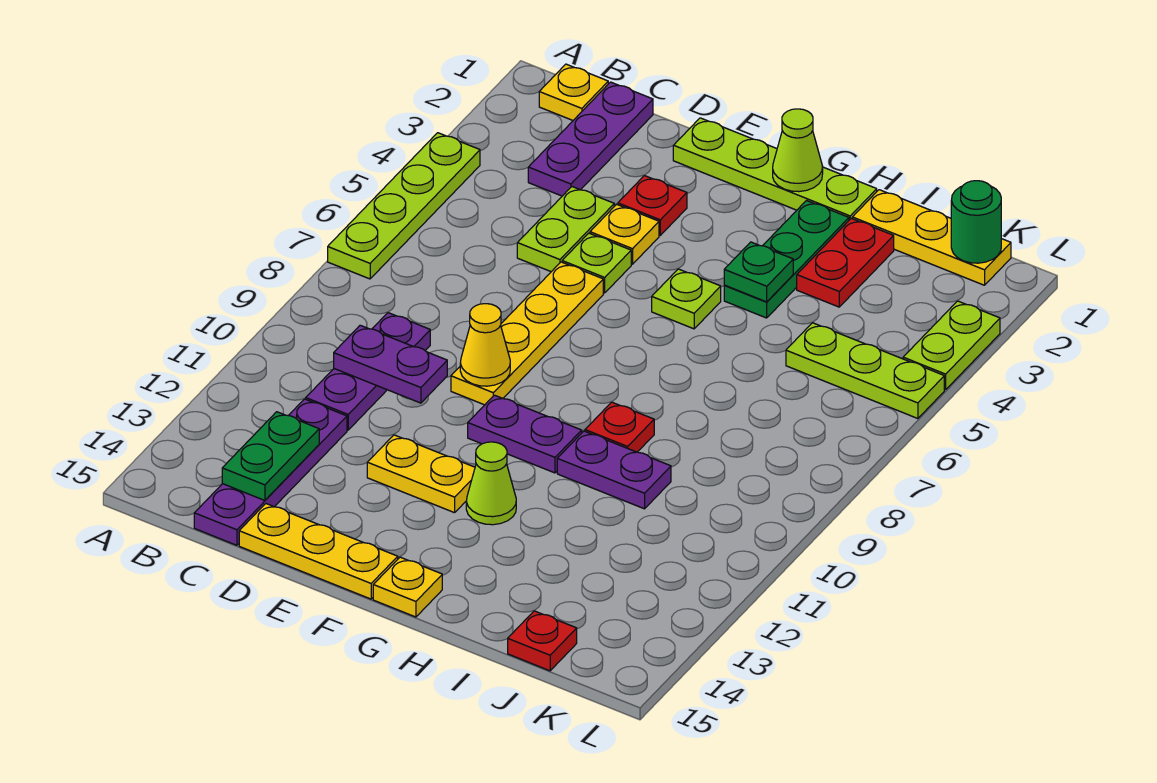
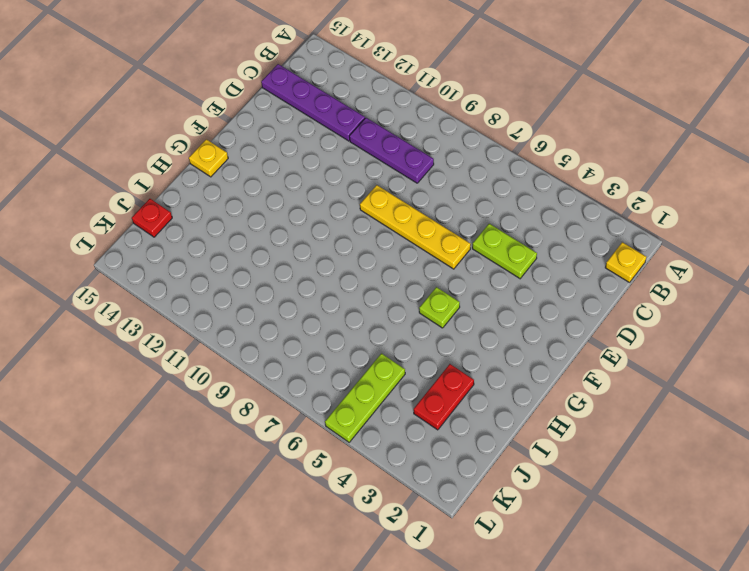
red plate I3:J3 level 1 -> red plate I2:I3 level 1
none -> lime plate A4:A7 level 1
none -> purple plate C1:C3 level 1
none -> yellow plate D15:F15 level 1
none -> lime plate E1:H1 level 1

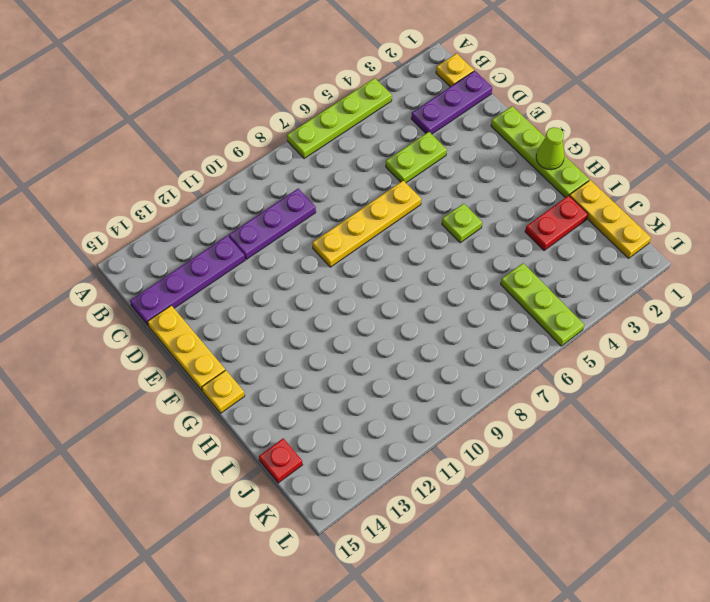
none -> red plate E3 level 1
none -> yellow plate E4 level 1
none -> lime plate E5 level 1
none -> yellow plate E12:F12 level 1

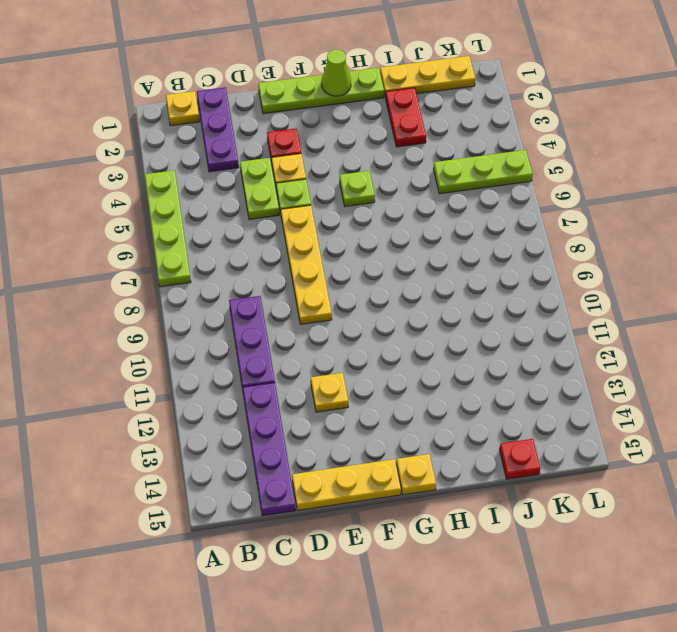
yellow plate E12 level 1 -> yellow plate E12:F12 level 1
none -> purple plate F10:G10 level 1
none -> lime cone G12 level 1
none -> green plate H2:H4 level 1
none -> red plate H9 level 1

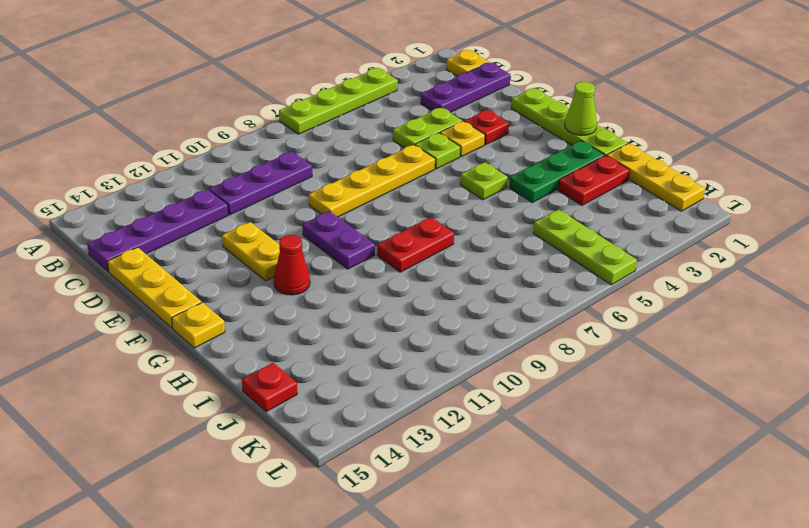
red cone G12 level 1 -> lime cone G12 level 1
red plate H8:H9 level 1 -> red plate H9 level 1
none -> purple plate H10:I10 level 1
none -> lime plate L3:L4 level 1
none -> purple plate C10:D10 level 2
none -> green plate C13:C14 level 2

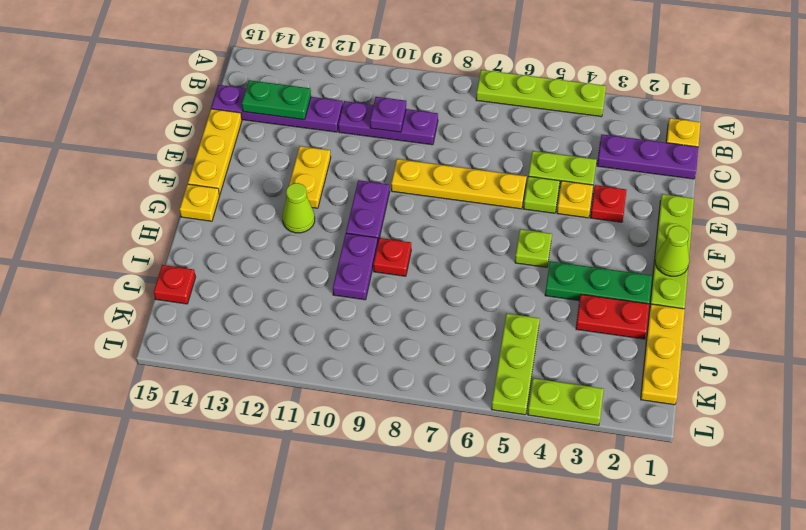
purple plate C10 level 2 -> purple plate C10:D10 level 2
none -> yellow cone E9 level 2
none -> green plate H4 level 2
none -> green round brick K1 level 2

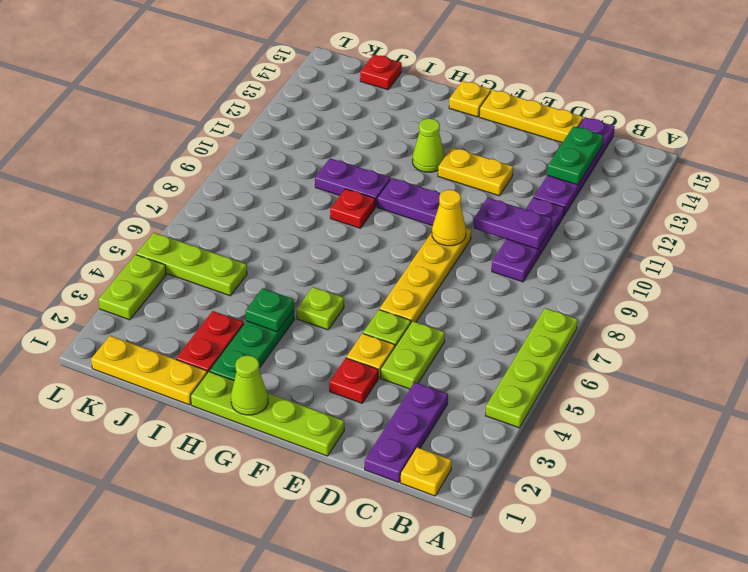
none -> green round brick K1 level 2

